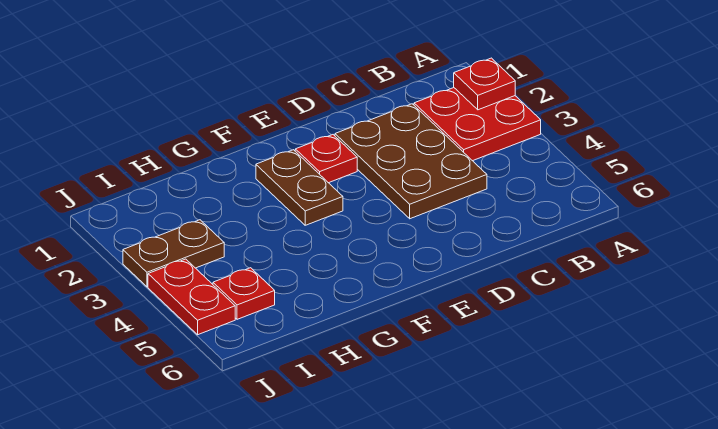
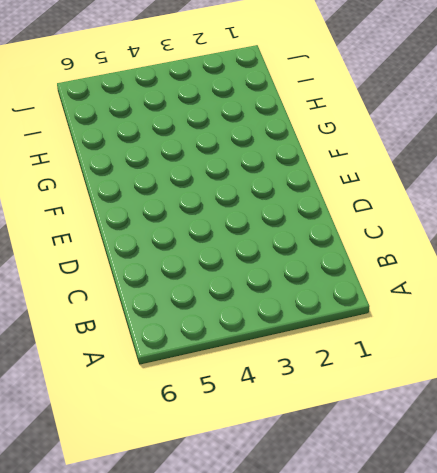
none -> red plate A2:B3 level 1
none -> brown plate C2:D4 level 1

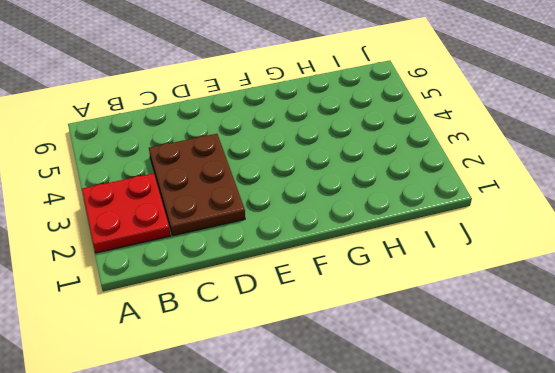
none -> red plate E2 level 1
none -> brown plate F2:F3 level 1

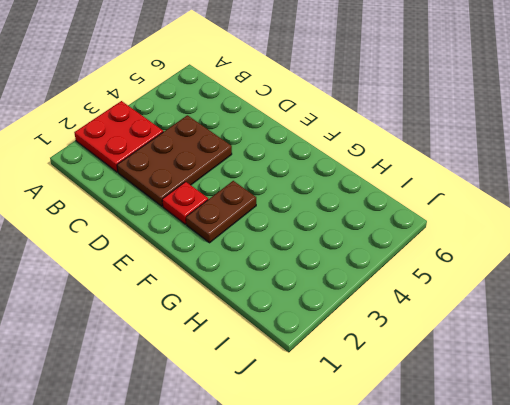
none -> brown plate I3:J3 level 1
none -> red plate I5 level 1

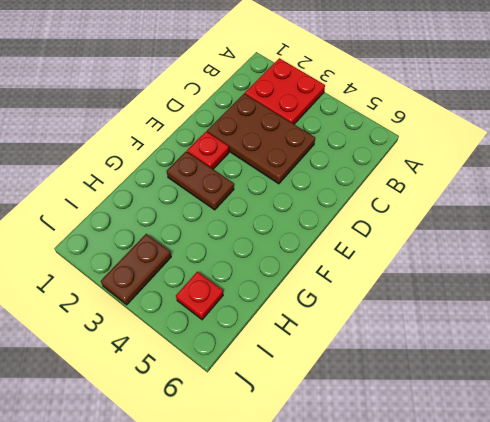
none -> red plate J4:J5 level 1
none -> red plate A2 level 2

